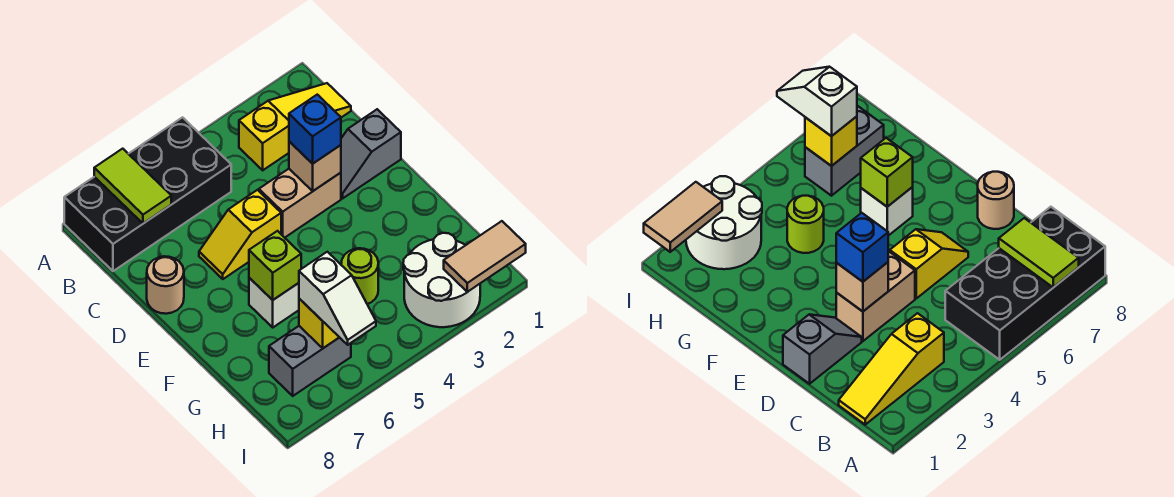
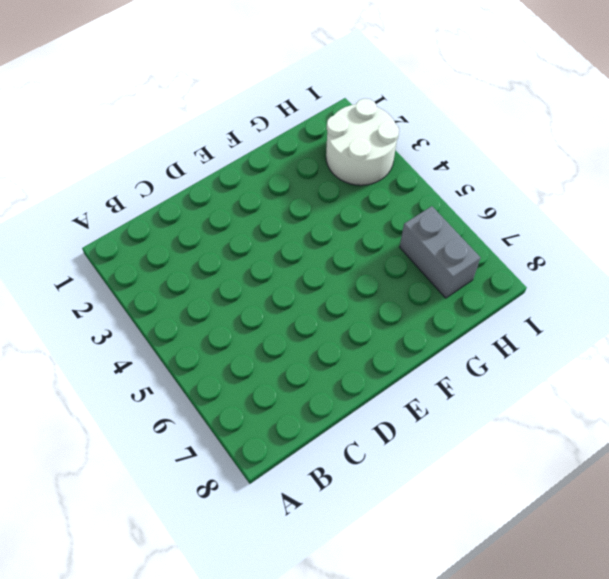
none -> black brick A5:B8 level 1
none -> yellow slope B1:B3 level 1 top 3
none -> grey slope D1:D2 level 1 top 1

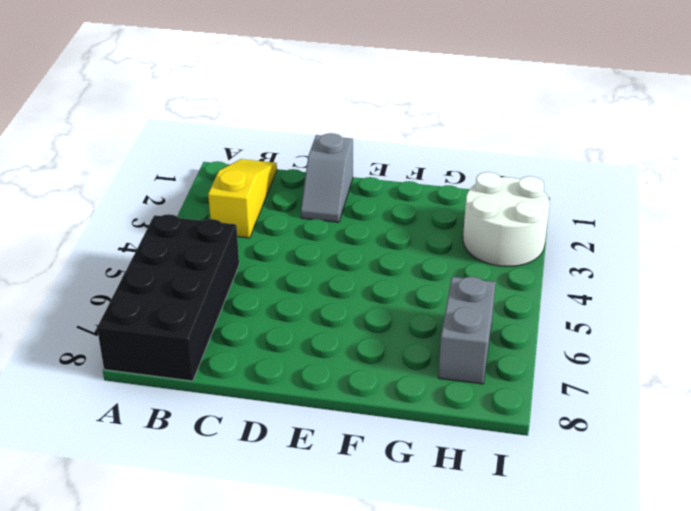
none -> tan brick D3:D4 level 1
none -> yellow slope D5:D6 level 1 top 5
none -> tan round brick D8 level 1

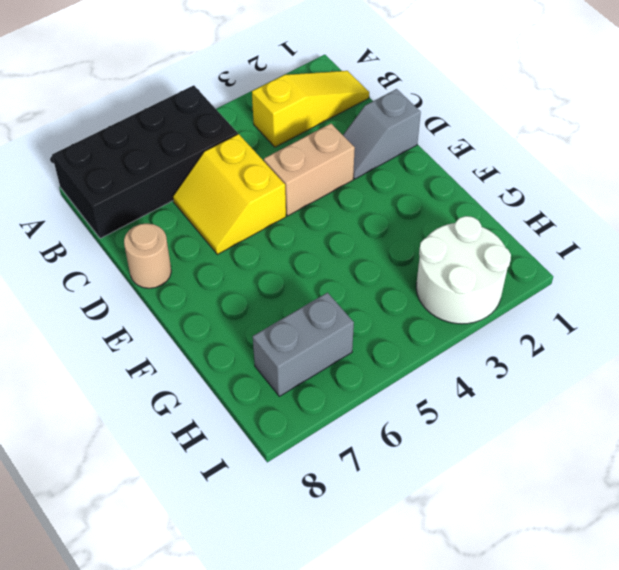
yellow slope C5:D6 level 1 top 5 -> yellow slope D5:D6 level 1 top 5
none -> white brick F6 level 1
none -> lime round brick G4 level 1
none -> lime tile A7:B7 level 2

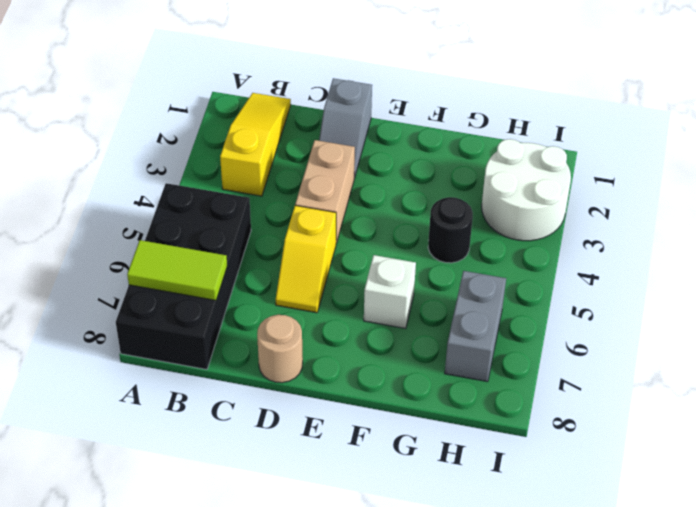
black round brick G4 level 1 -> lime round brick G4 level 1
none -> tan brick D3 level 2
none -> lime brick F6 level 2
none -> yellow brick H6 level 2

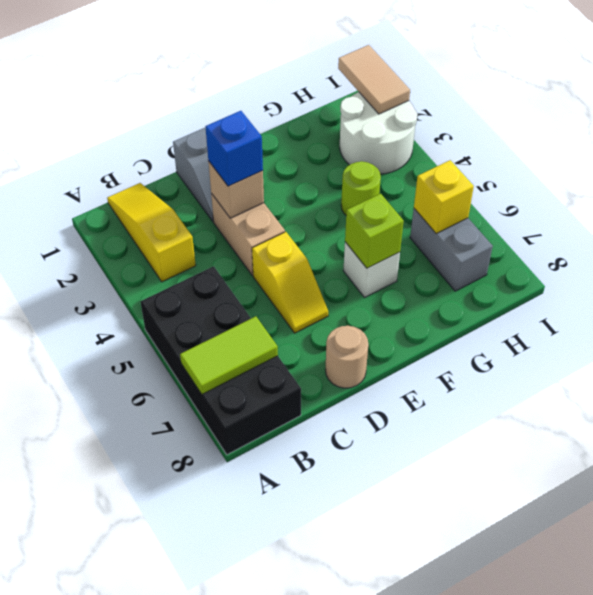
none -> white slope H6:I6 level 3 top H

